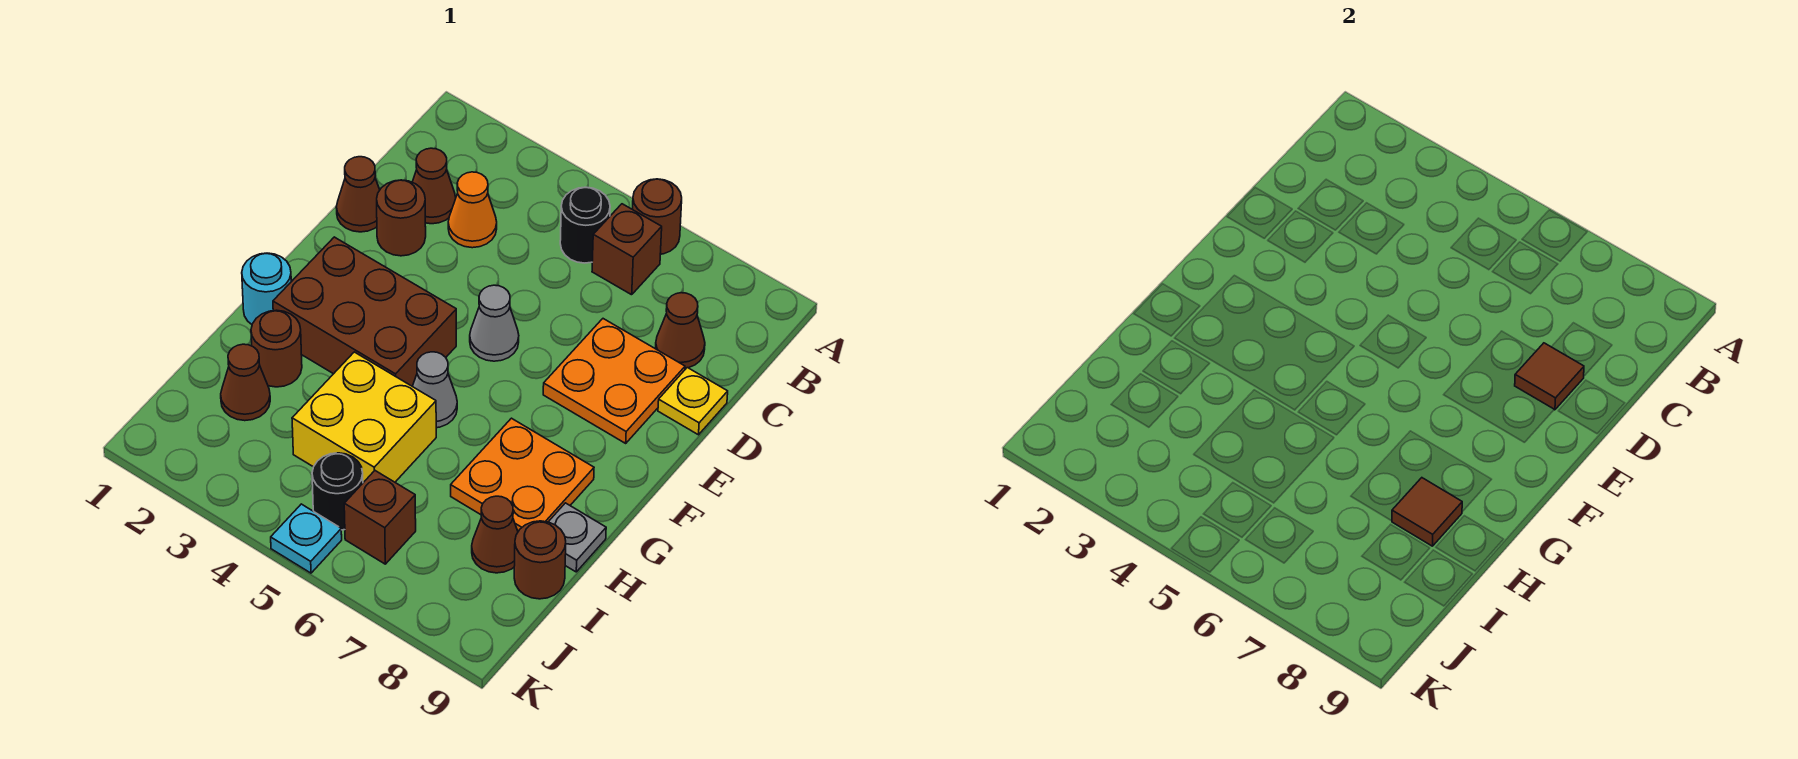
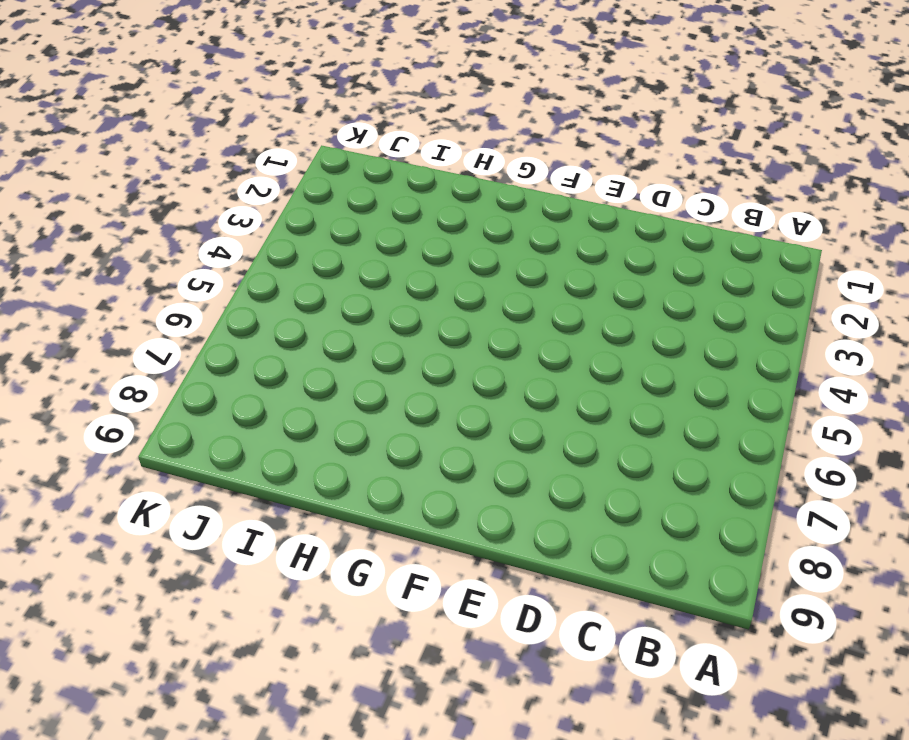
none -> brown round brick A6 level 1
none -> black round brick B5 level 1
none -> brown brick B6 level 1

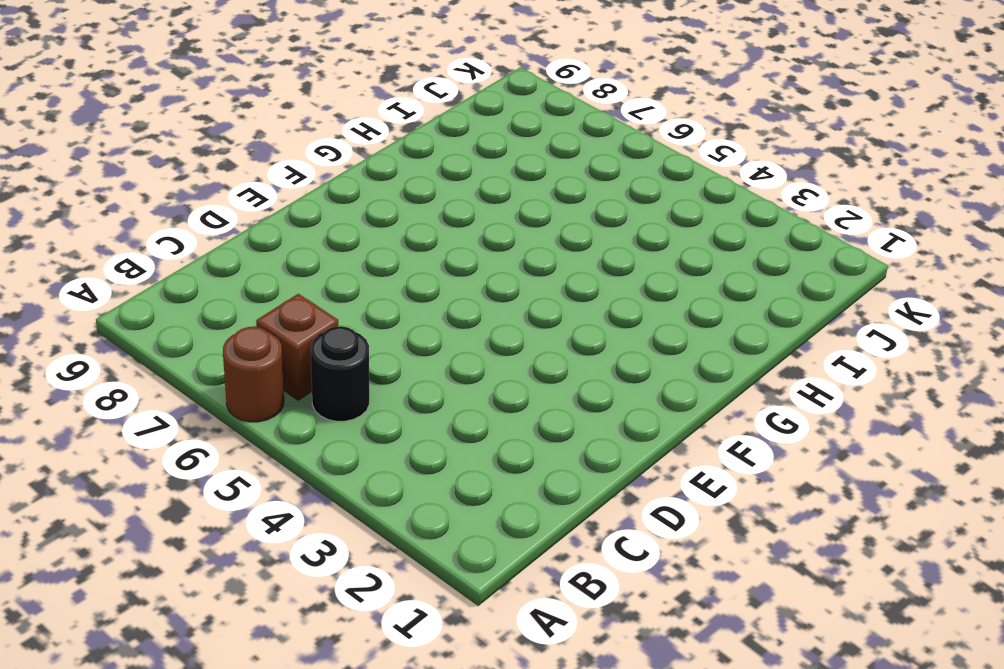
none -> brown cone C2 level 1
none -> orange cone C3 level 1
none -> brown cone C8 level 1

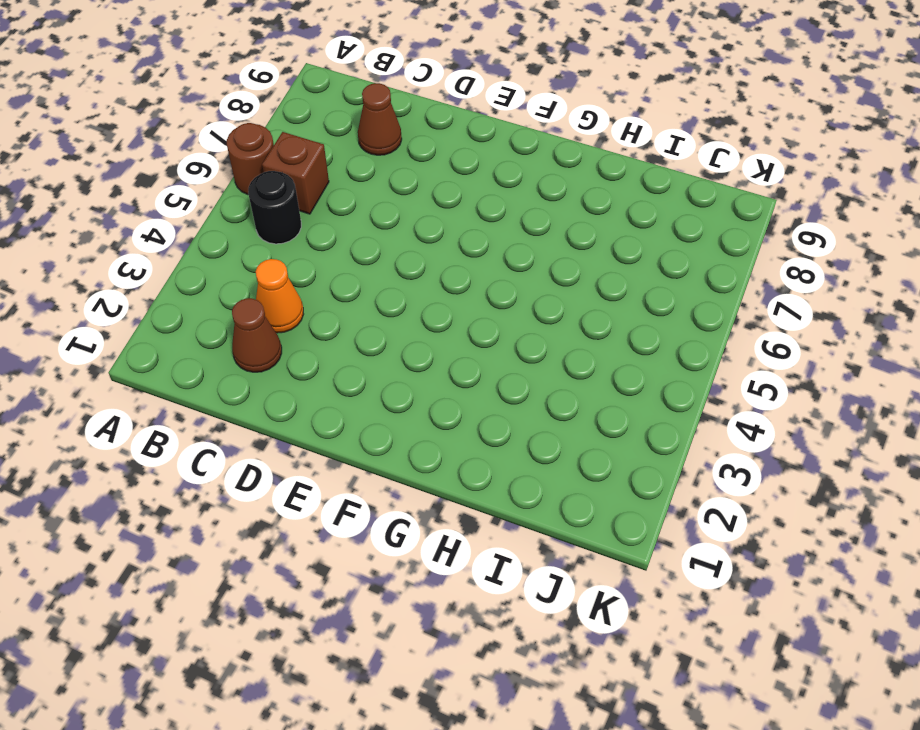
none -> brown cone D1 level 1
none -> brown round brick D2 level 1
none -> orange plate D7:E8 level 1

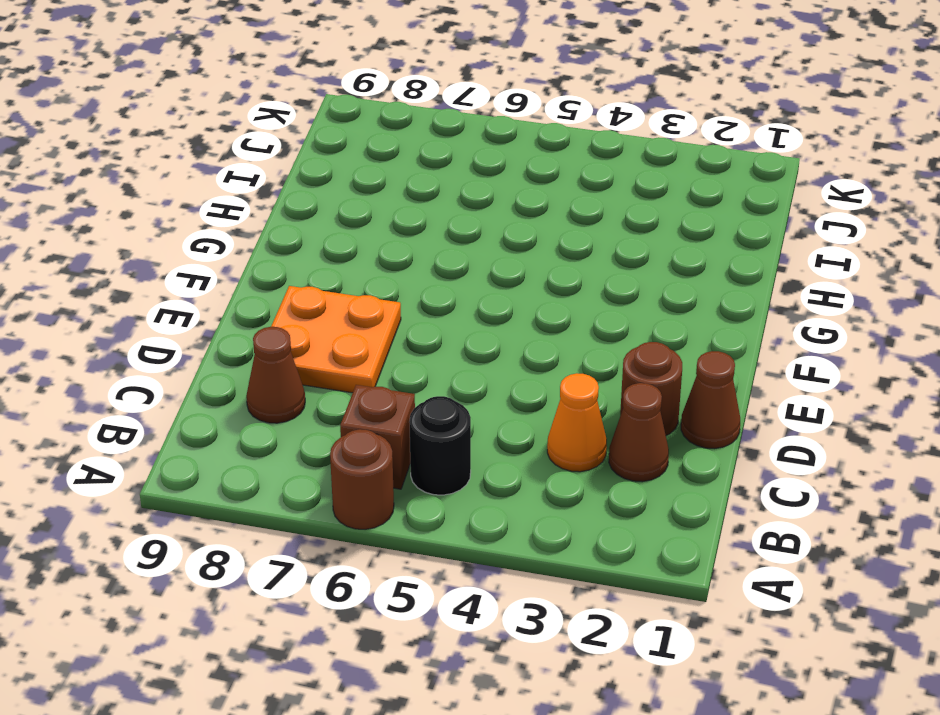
none -> yellow plate D9 level 1
none -> grey cone E5 level 1
none -> brown brick F2:G4 level 1

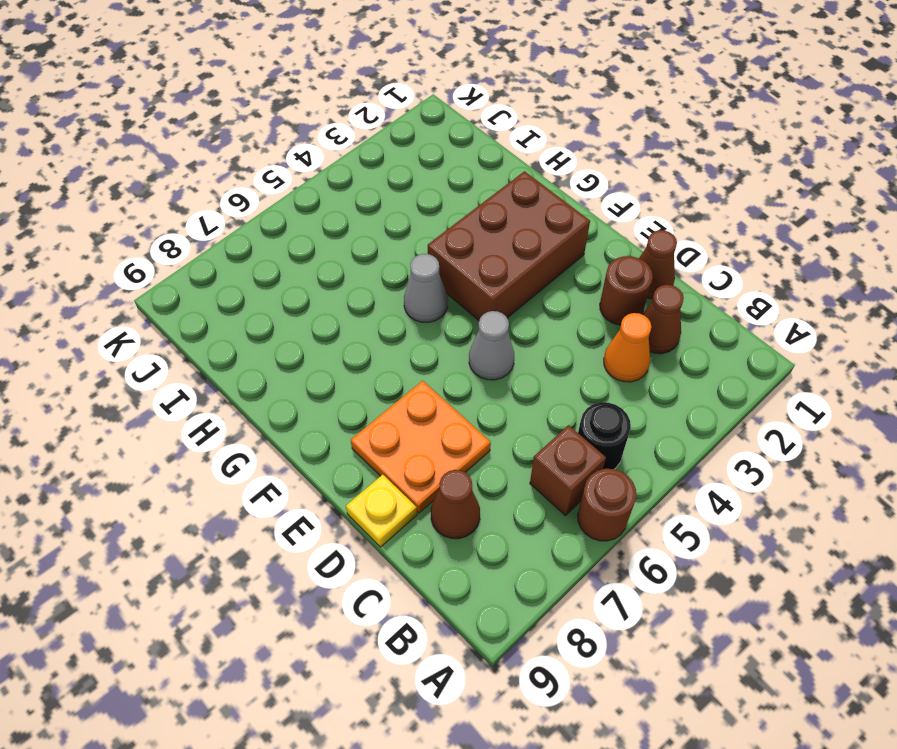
none -> cyan round brick G1 level 1
none -> orange plate G7:H8 level 1
none -> brown round brick H2 level 1

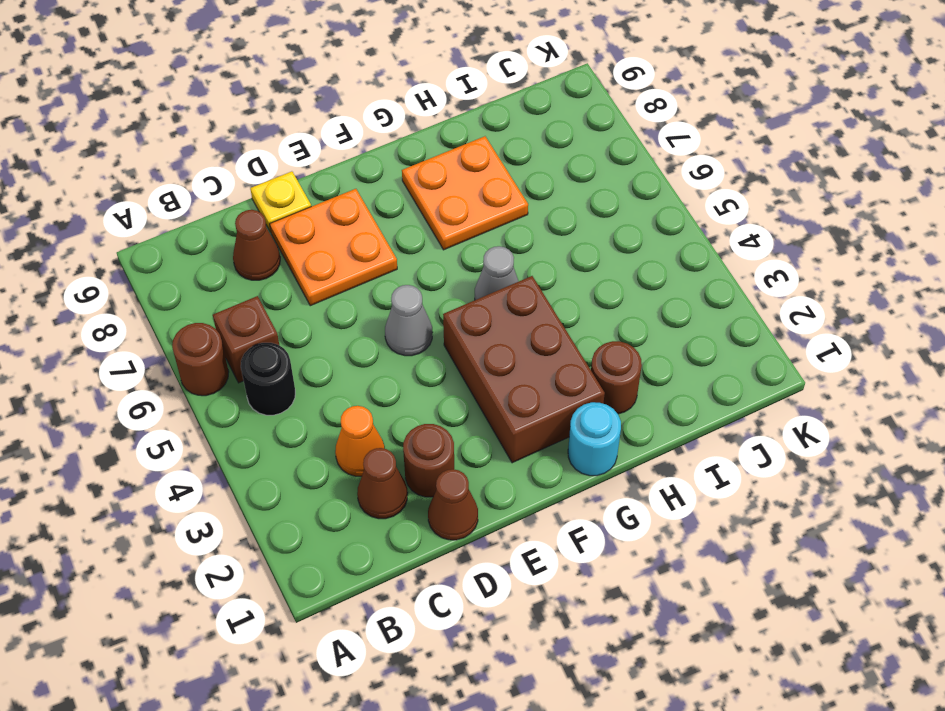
none -> yellow brick H4:I5 level 1
none -> grey plate H9 level 1
none -> brown cone I2 level 1

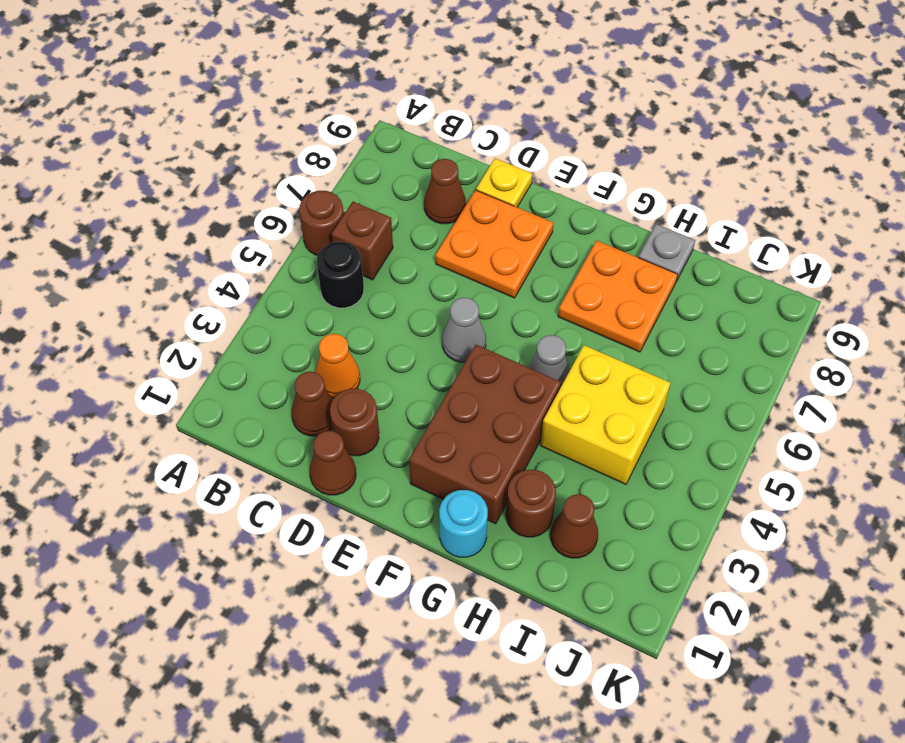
none -> brown cone I8 level 1
none -> brown round brick I9 level 1
none -> black round brick J5 level 1

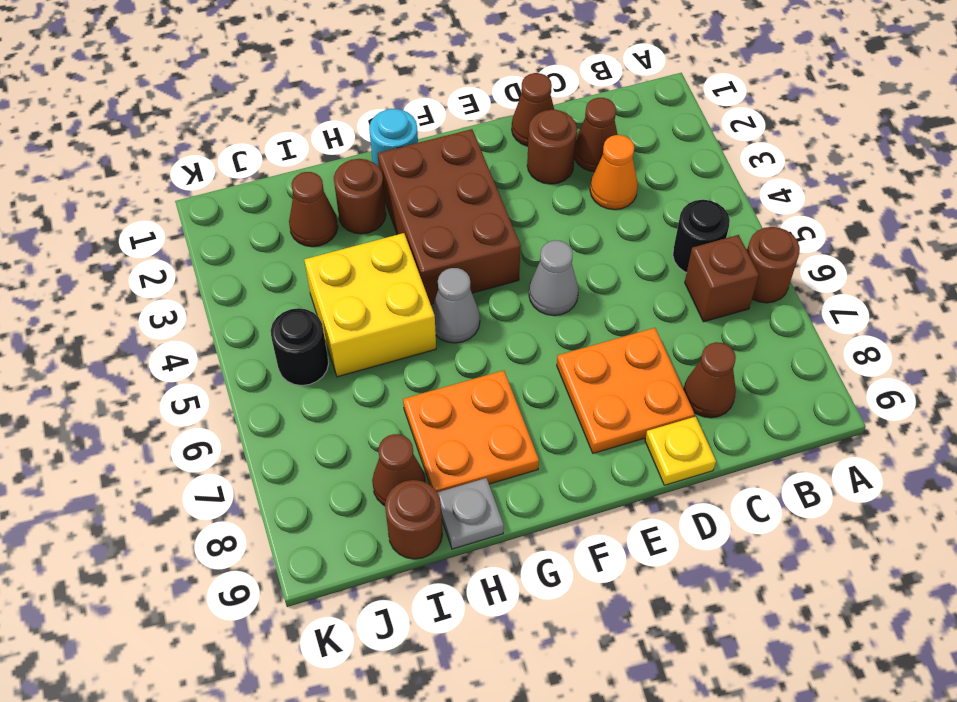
none -> brown brick J6 level 1
none -> cyan plate K5 level 1
none -> brown tile D8 level 2

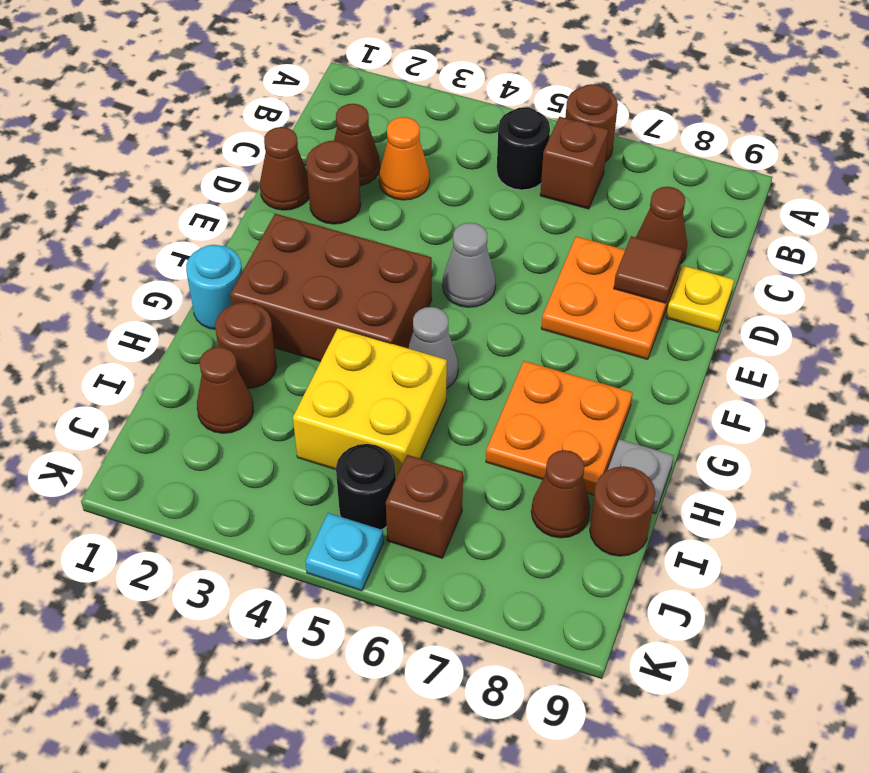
none -> brown tile H8 level 2

